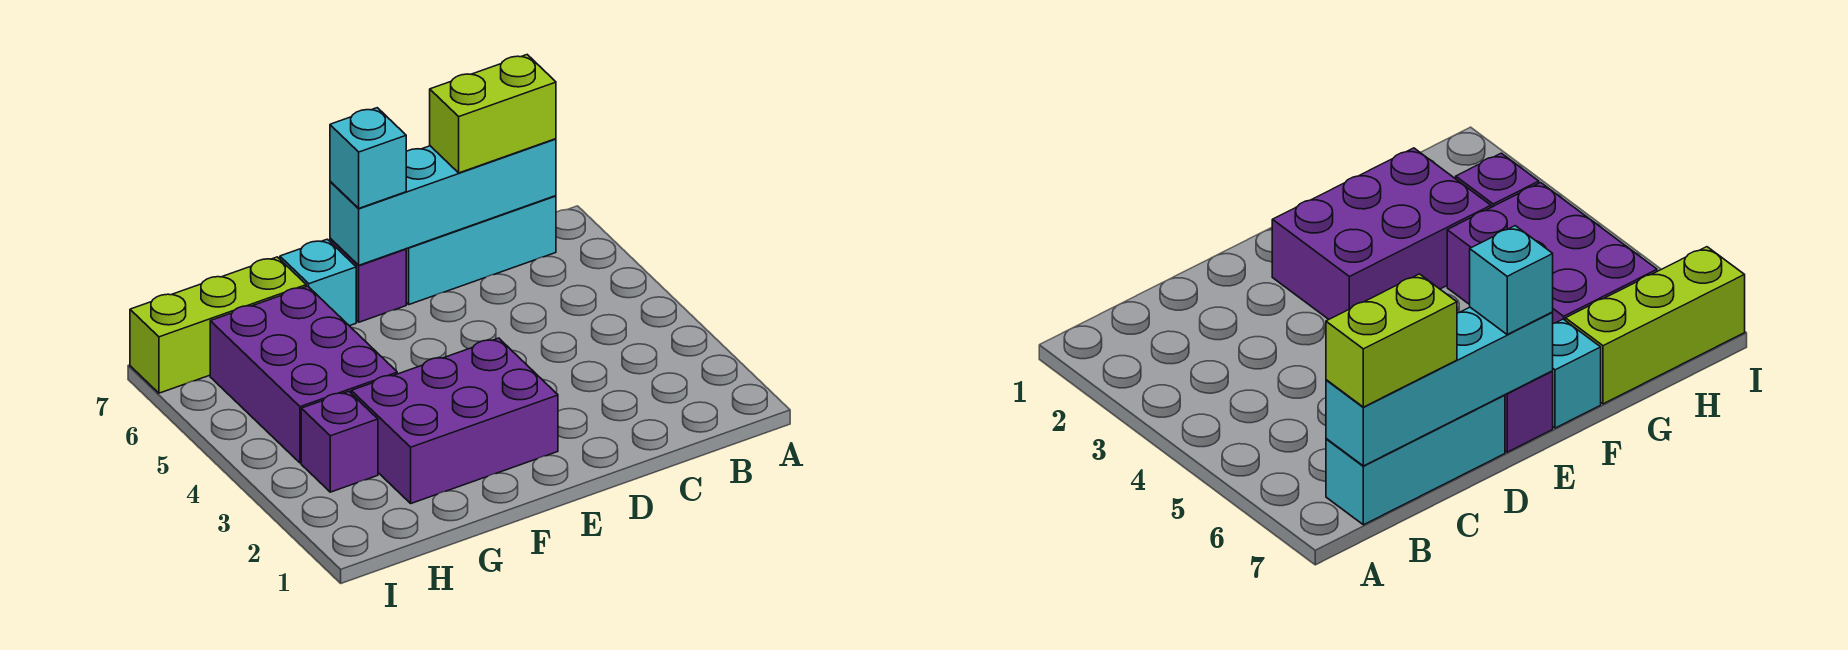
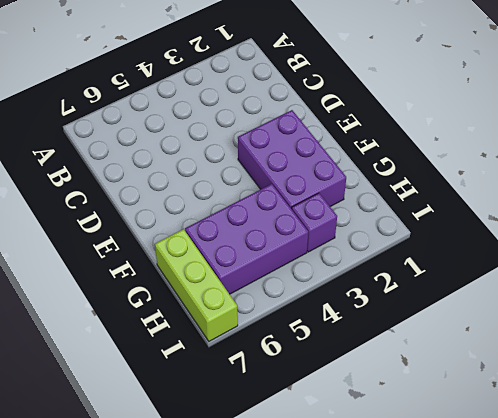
none -> cyan brick B7:D7 level 1
none -> purple brick E7 level 1

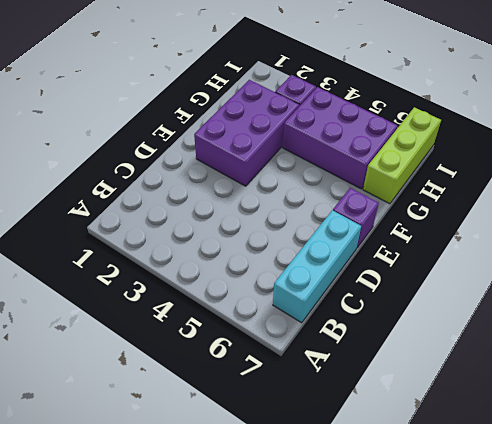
none -> cyan brick F7 level 1
none -> cyan brick B7:E7 level 2

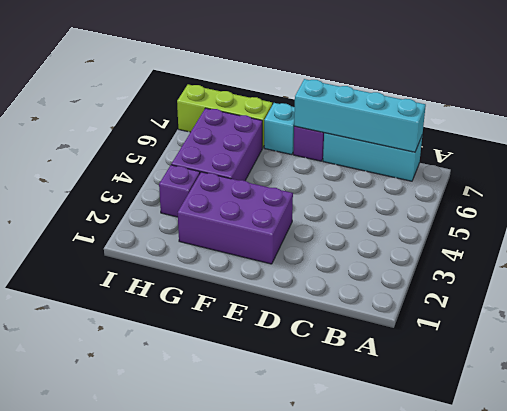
none -> lime brick B7:C7 level 3
none -> cyan brick E7 level 3

